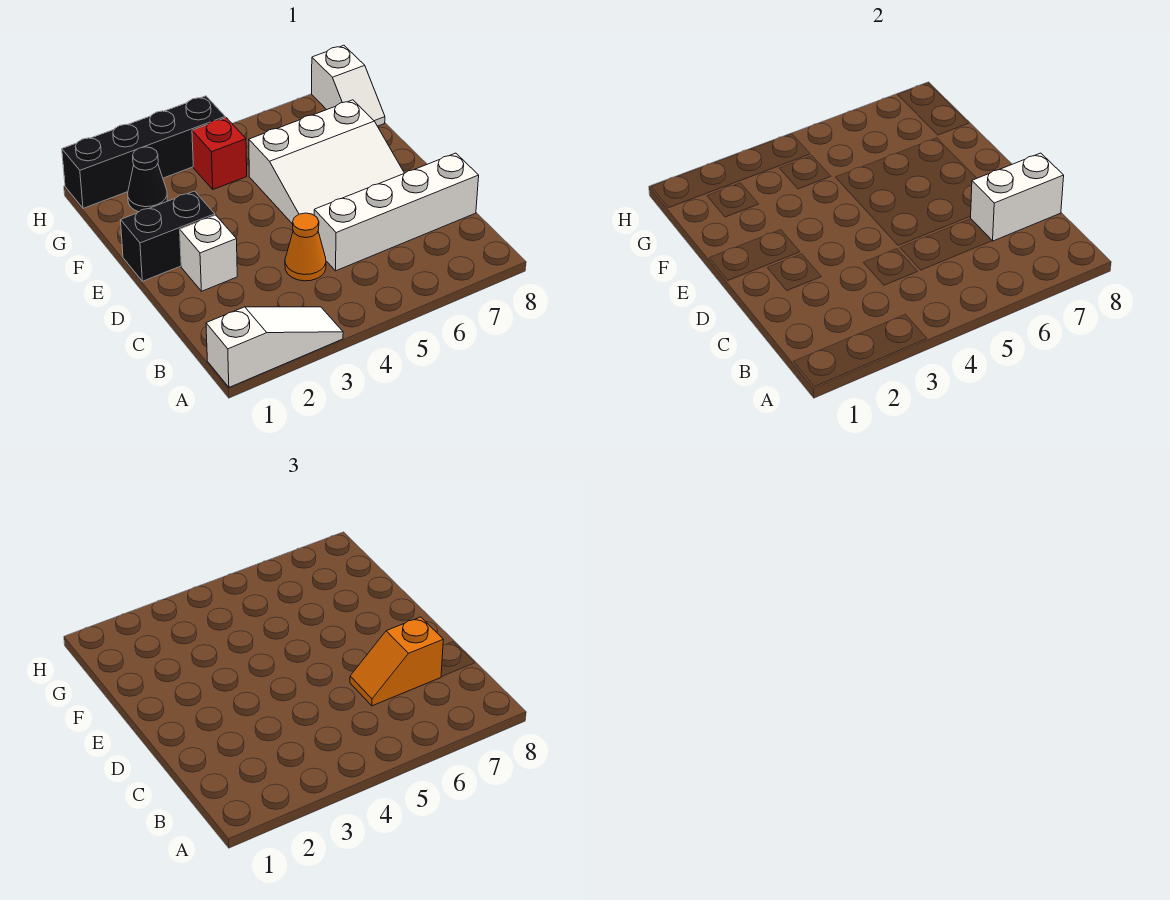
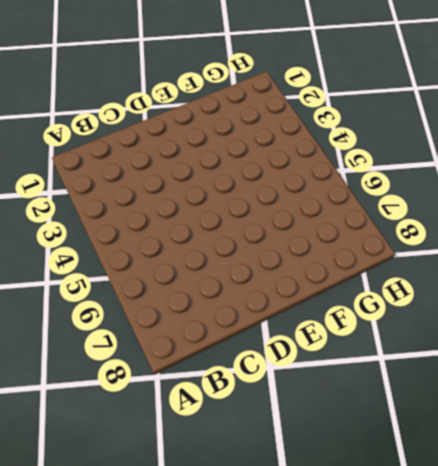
none -> white slope A1:A3 level 1 top 1
none -> orange cone C4 level 1
none -> white brick C5:C8 level 1

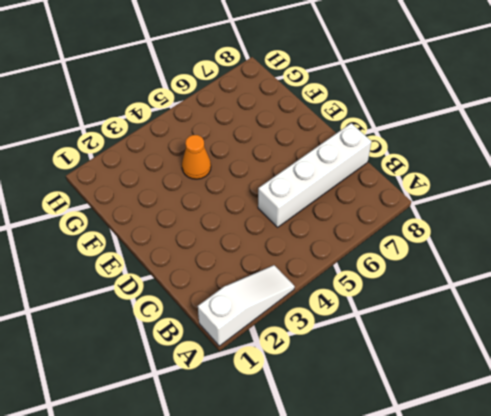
orange cone F4 level 1 -> orange cone C4 level 1
none -> white brick D2 level 1
none -> white slope D5:F7 level 1 top F
none -> black brick E1:E2 level 1

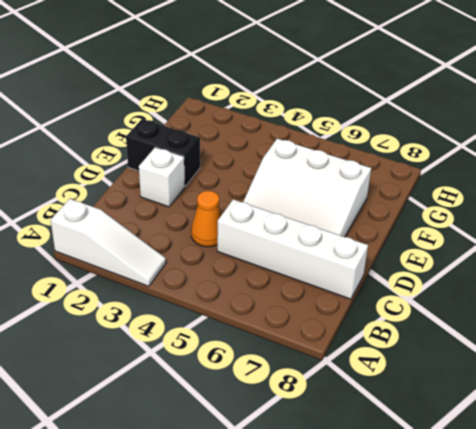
none -> black cone G2 level 1
none -> red brick G4 level 1
none -> white slope G8:H8 level 1 top H

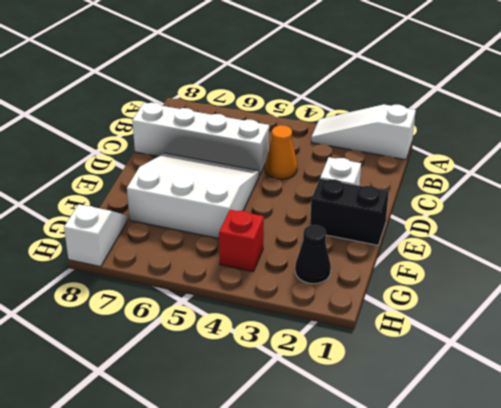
none -> black brick H1:H4 level 1
none -> white brick C7:C8 level 2
none -> orange slope C6:C7 level 3 top 7

